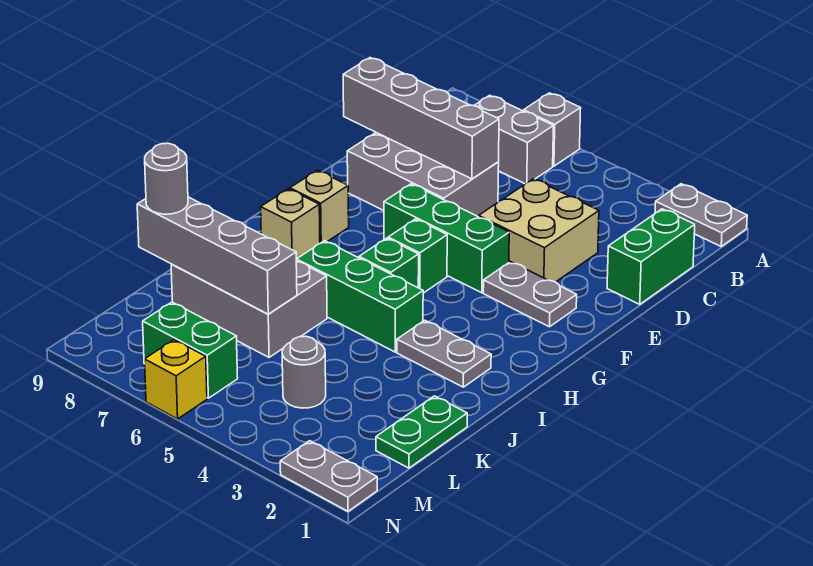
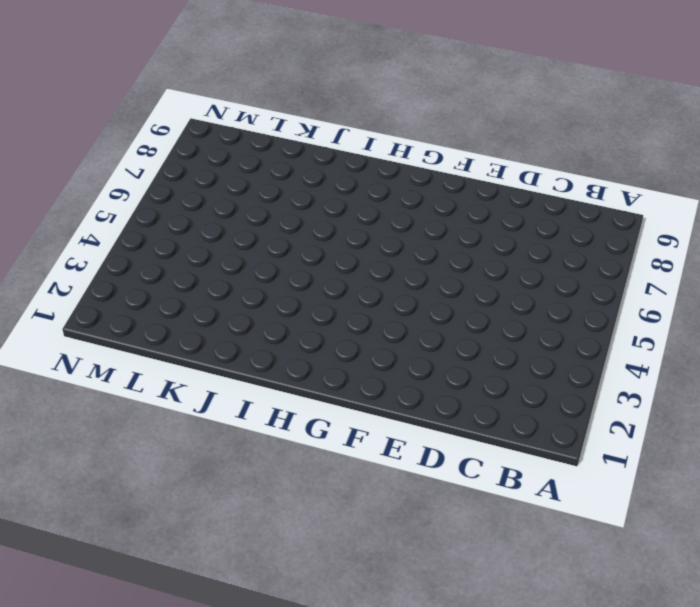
none -> grey plate A1:A2 level 1
none -> grey brick A6 level 1
none -> grey brick B6:B7 level 1

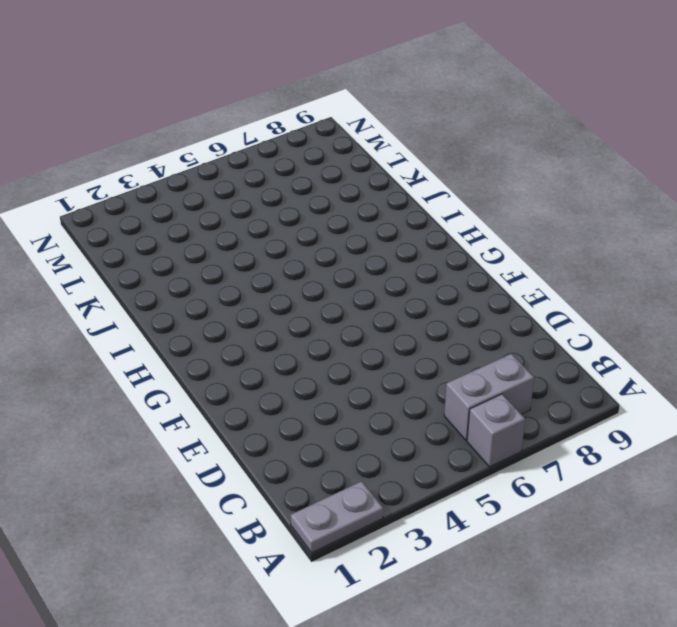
none -> green brick C1:D1 level 1
none -> tan brick D3:E4 level 1
none -> grey brick D6:E8 level 1

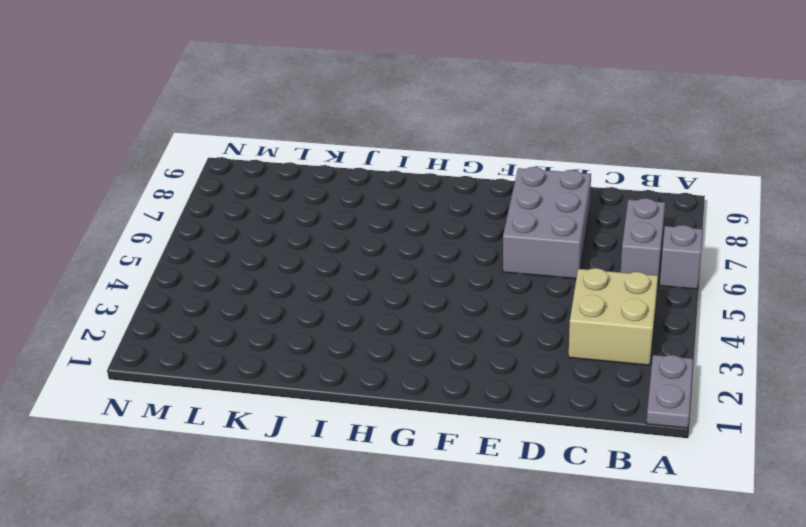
tan brick B3:C4 level 1 -> tan brick D3:E4 level 1
none -> green brick C1:D1 level 1
none -> grey plate F2:F3 level 1
none -> green brick F4:F6 level 1

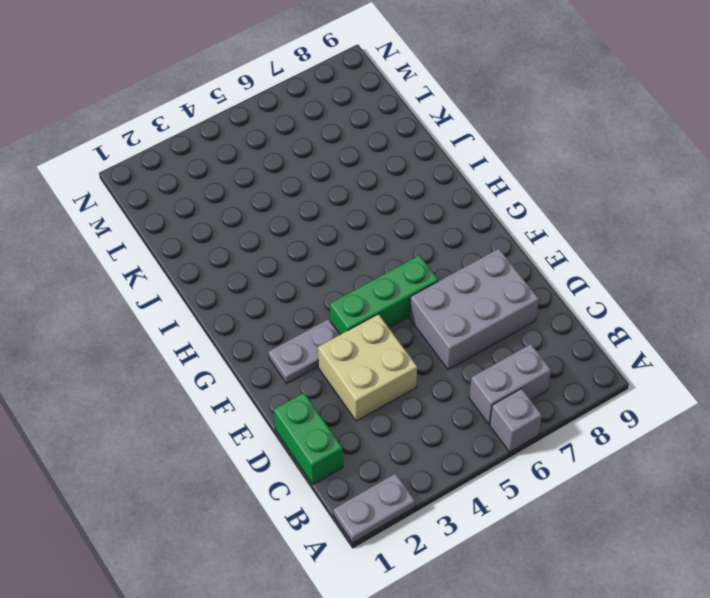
none -> green brick G5 level 1
none -> tan brick G8 level 1
none -> green brick H5 level 1

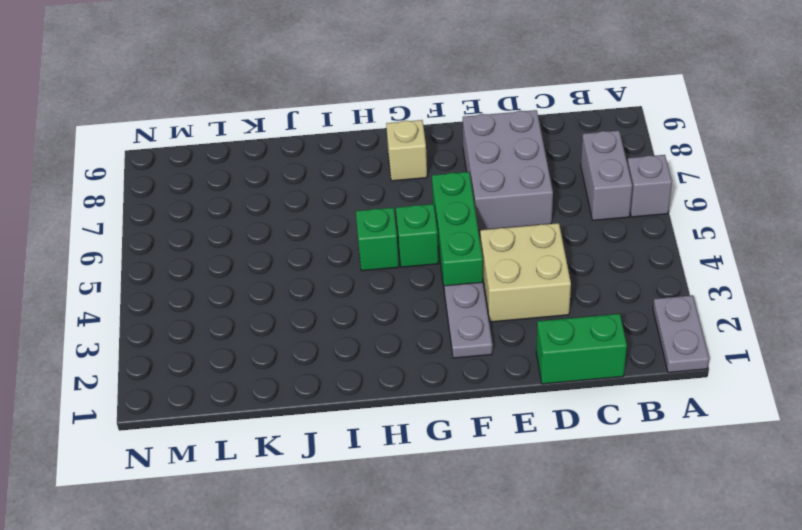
none -> tan brick H8 level 1
none -> grey plate I2:I3 level 1
none -> green brick I4:I6 level 1

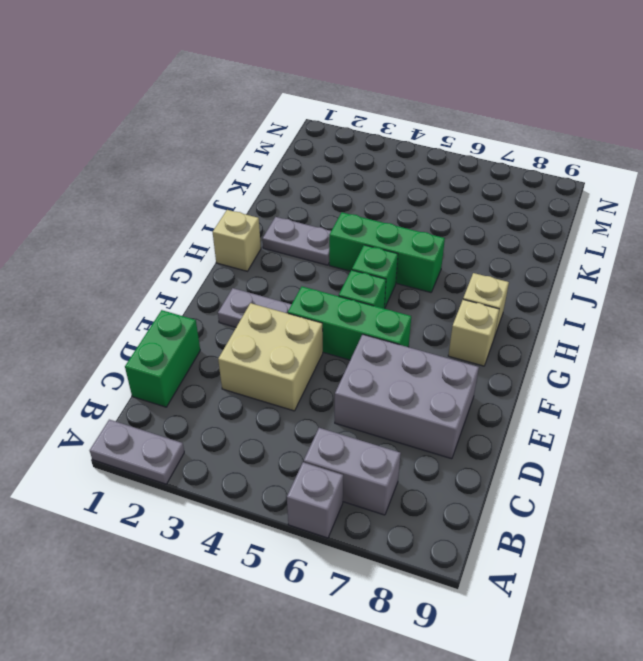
tan brick H1 level 1 -> none
none -> grey brick J6:K8 level 1
none -> green plate K1:L1 level 1
none -> grey round brick L4 level 1

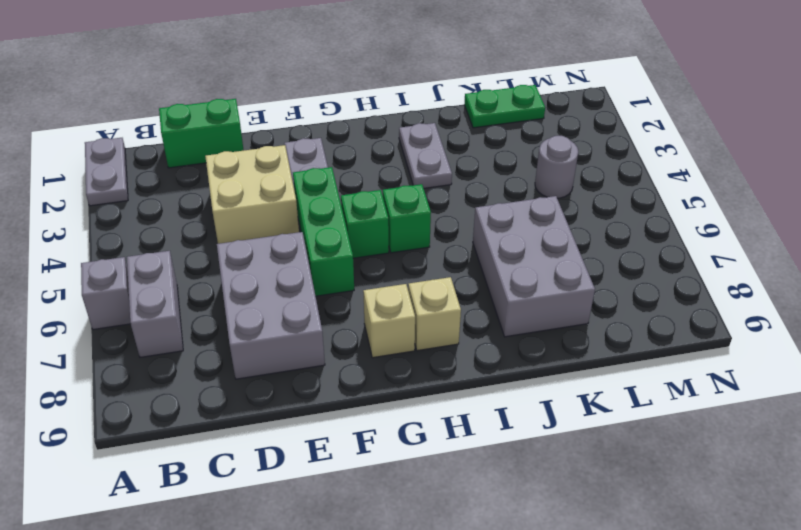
none -> green brick I4:I6 level 1
none -> green brick M6:M7 level 1
none -> grey plate N1:N2 level 1

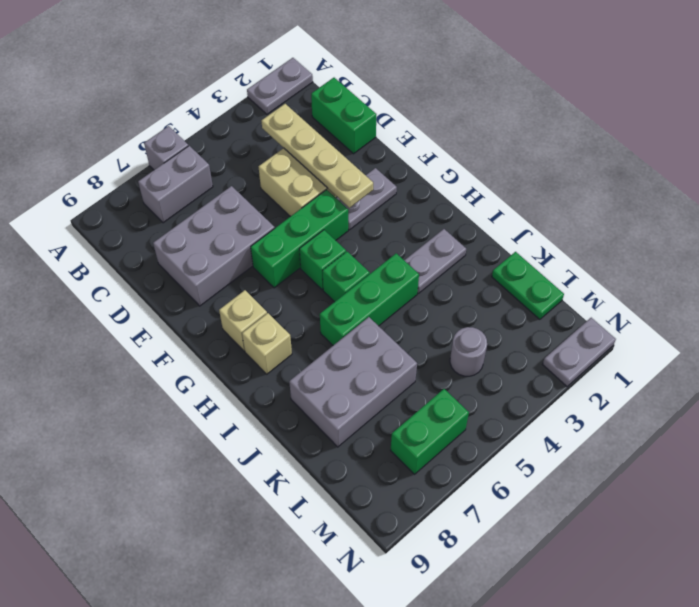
tan plate C3:F3 level 2 -> none
none -> yellow brick N6 level 1
none -> grey brick D6:D9 level 2
none -> grey brick K6:K9 level 2

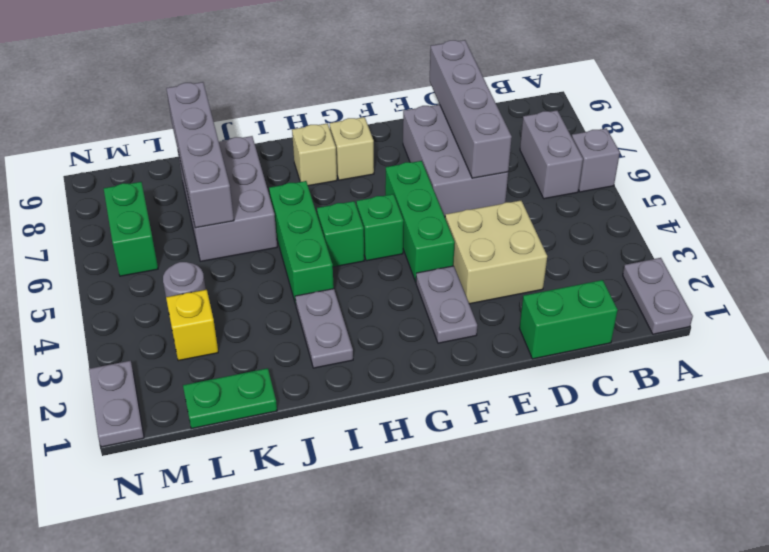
yellow brick L3 level 1 -> yellow brick N6 level 1
none -> grey round brick K9 level 3

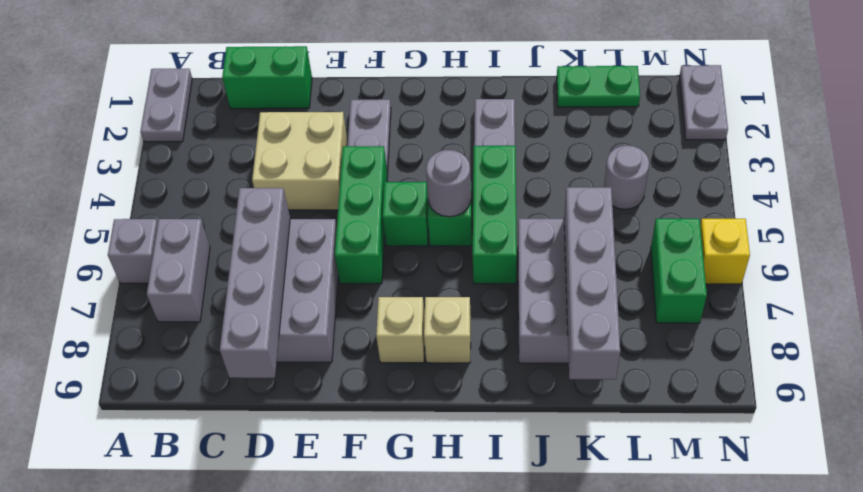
grey round brick H5 level 2 -> grey round brick K9 level 3

